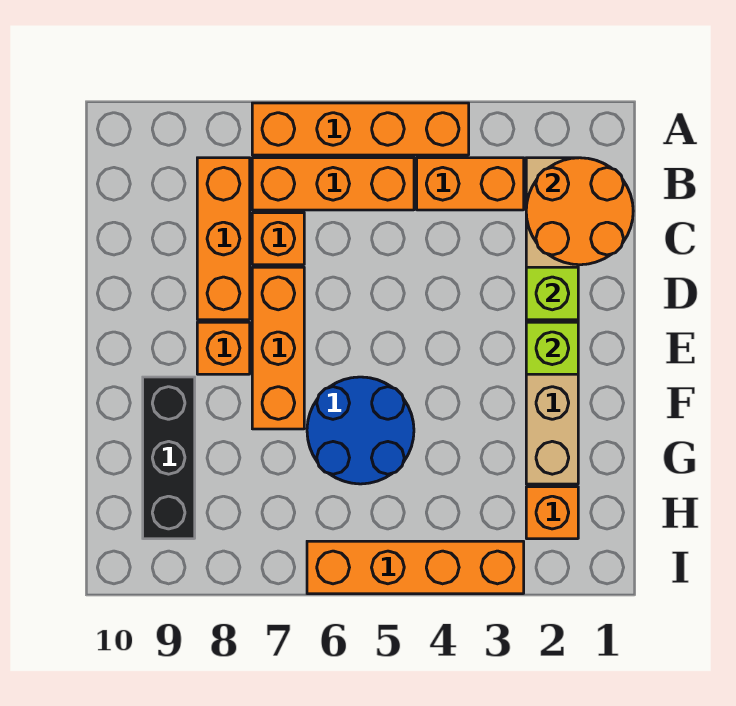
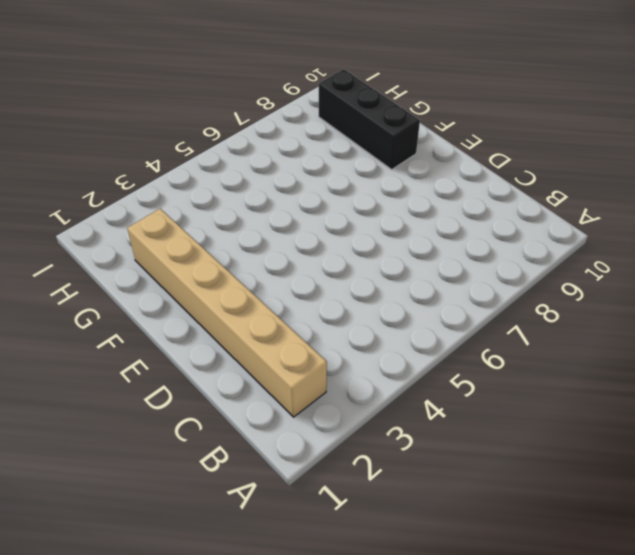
none -> orange brick A4:A7 level 1
none -> orange brick B3:B4 level 1
none -> orange brick B5:B7 level 1

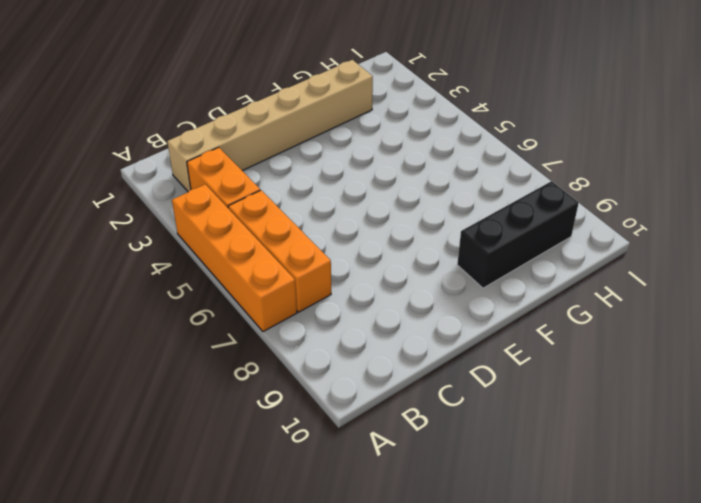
none -> orange brick B8:D8 level 1
none -> orange brick C7 level 1
none -> orange brick D7:F7 level 1

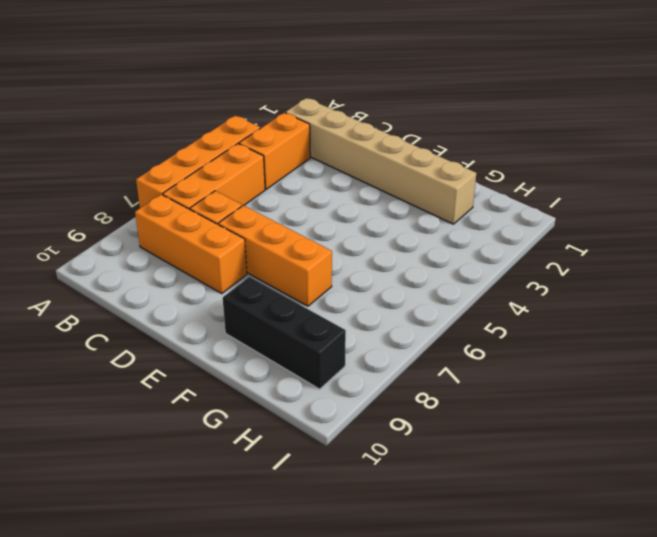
none -> orange brick E8 level 1
none -> blue round brick F5:G6 level 1
none -> orange brick H2 level 1

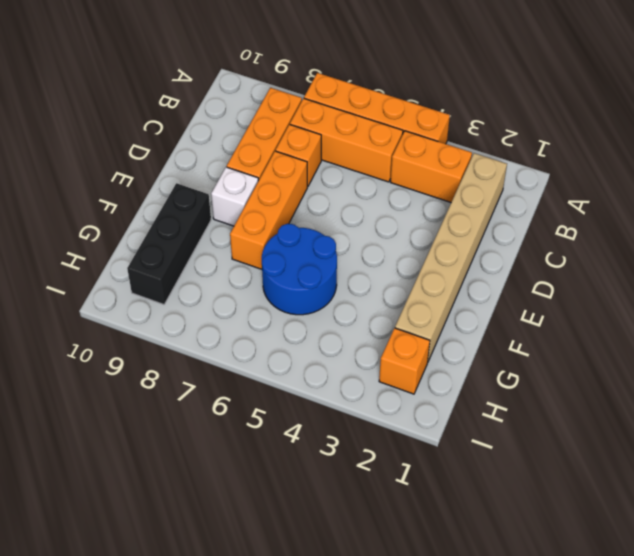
white brick E8 level 1 -> orange brick E8 level 1
none -> orange brick I3:I6 level 1
none -> orange round brick B1:C2 level 2
none -> lime brick D2 level 2

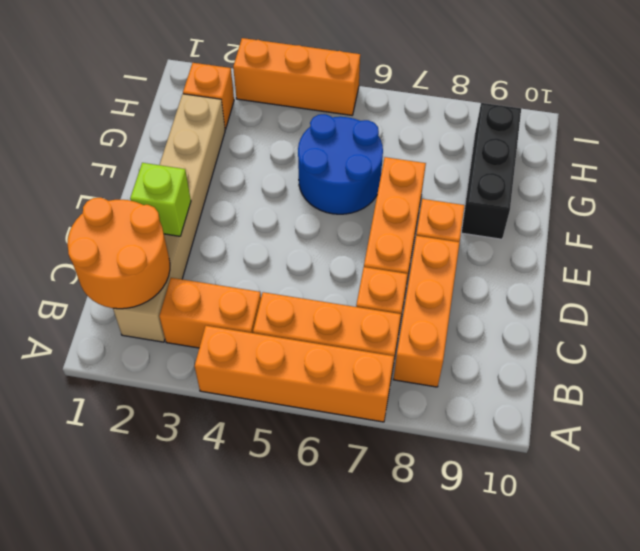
orange brick I3:I5 level 1 -> orange brick I3:I6 level 1
none -> lime brick E2 level 2

